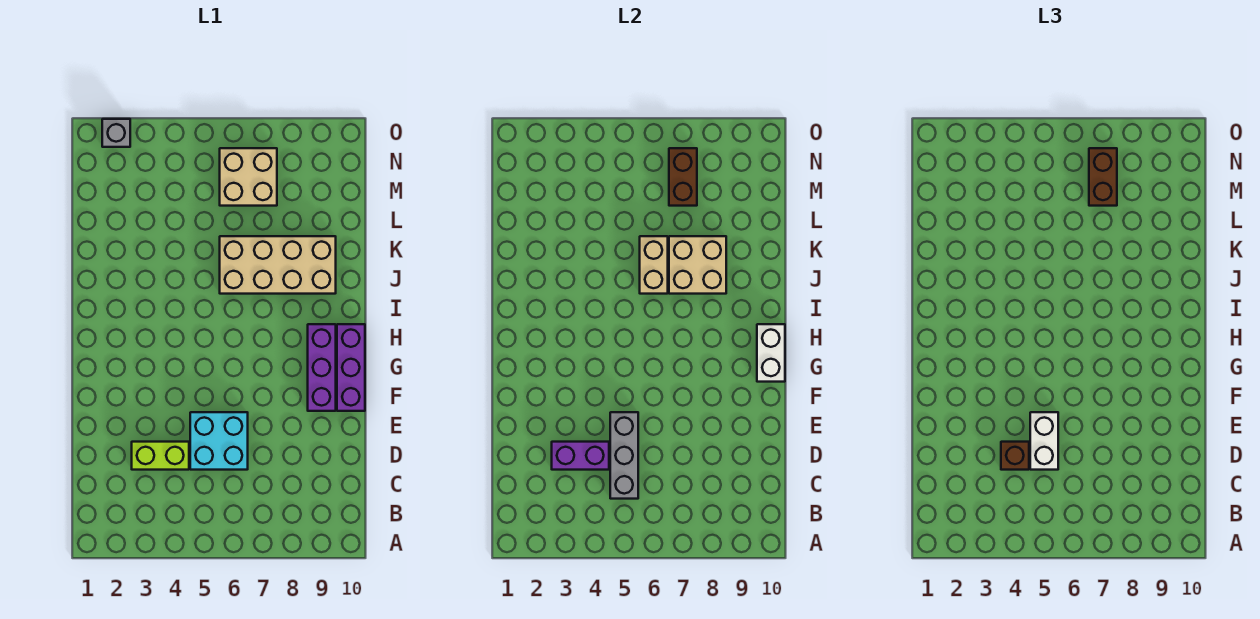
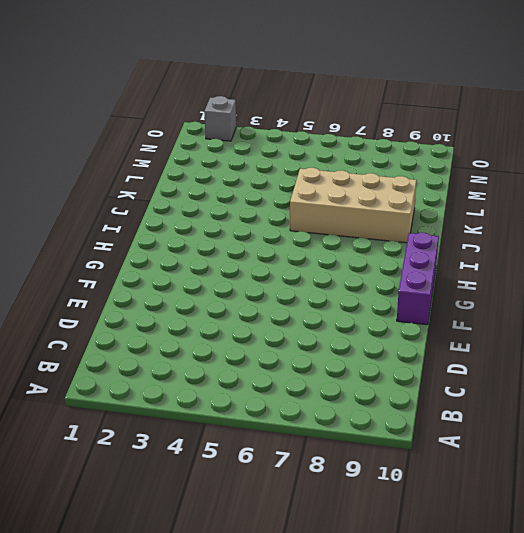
none -> lime brick D3:D4 level 1
none -> cyan brick D5:E6 level 1
none -> purple brick F9:H9 level 1

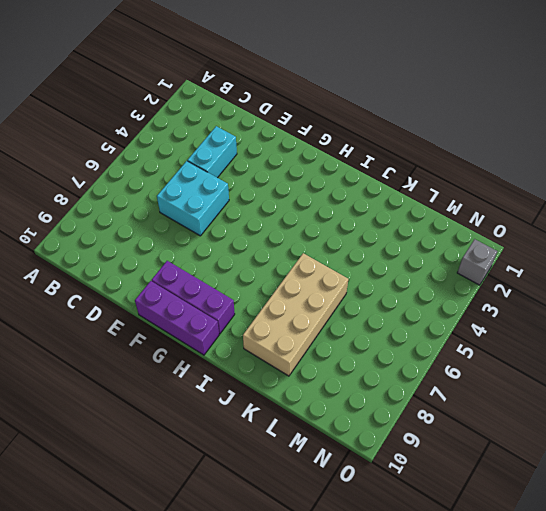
cyan brick D3:D4 level 1 -> lime brick D3:D4 level 1
none -> tan brick M6:N7 level 1
none -> grey brick C5:E5 level 2
none -> purple brick D3:D4 level 2

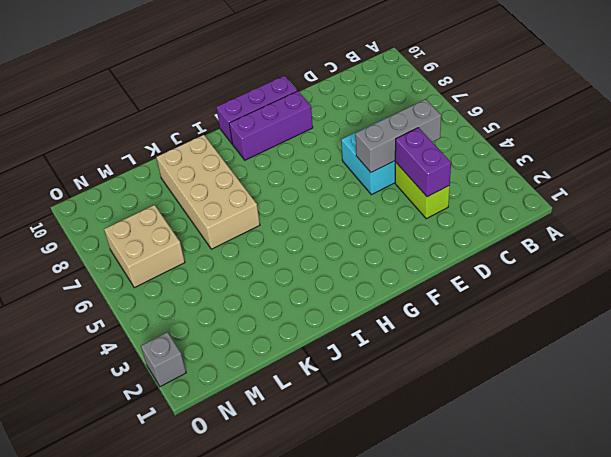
none -> white brick G10:H10 level 2
none -> tan brick J6:K6 level 2
none -> tan brick J7:K8 level 2

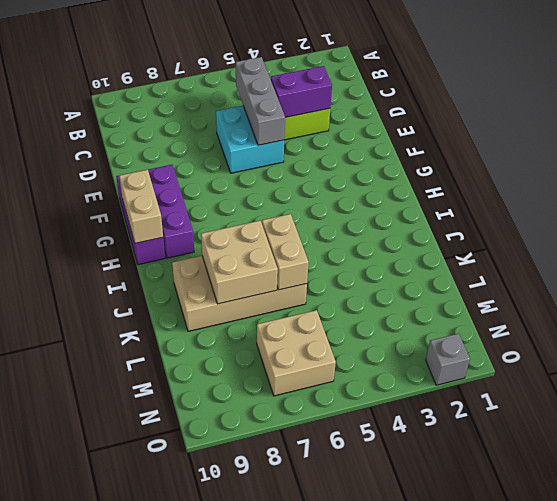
tan brick G10:H10 level 2 -> white brick G10:H10 level 2
none -> brown brick M7:N7 level 2
none -> brown brick D4 level 3
none -> white brick D5:E5 level 3

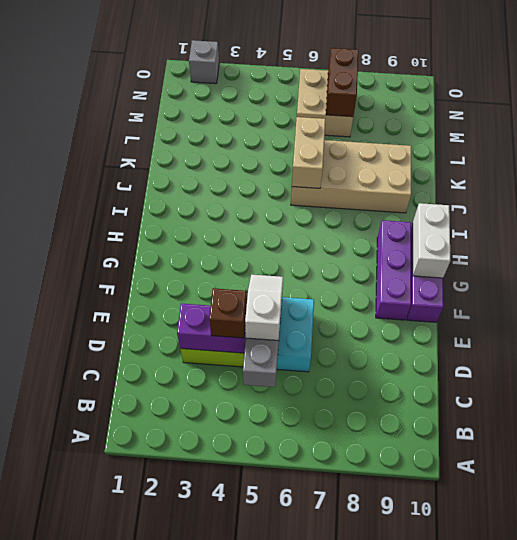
white slope D5:E5 level 3 top D -> white brick D5:E5 level 3
none -> tan brick J7:K8 level 2
none -> brown brick M7:N7 level 3

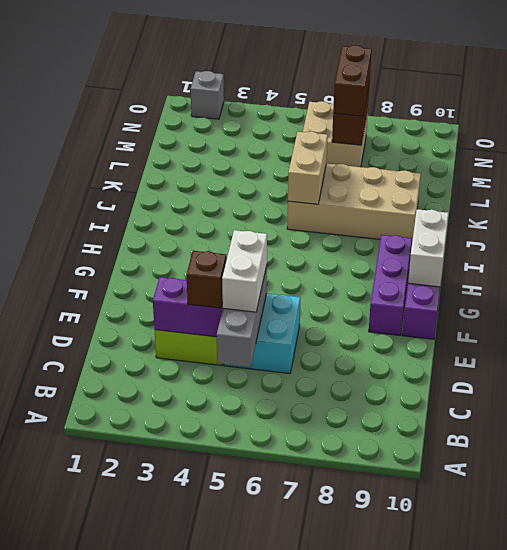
none -> tan brick J7:K8 level 2

